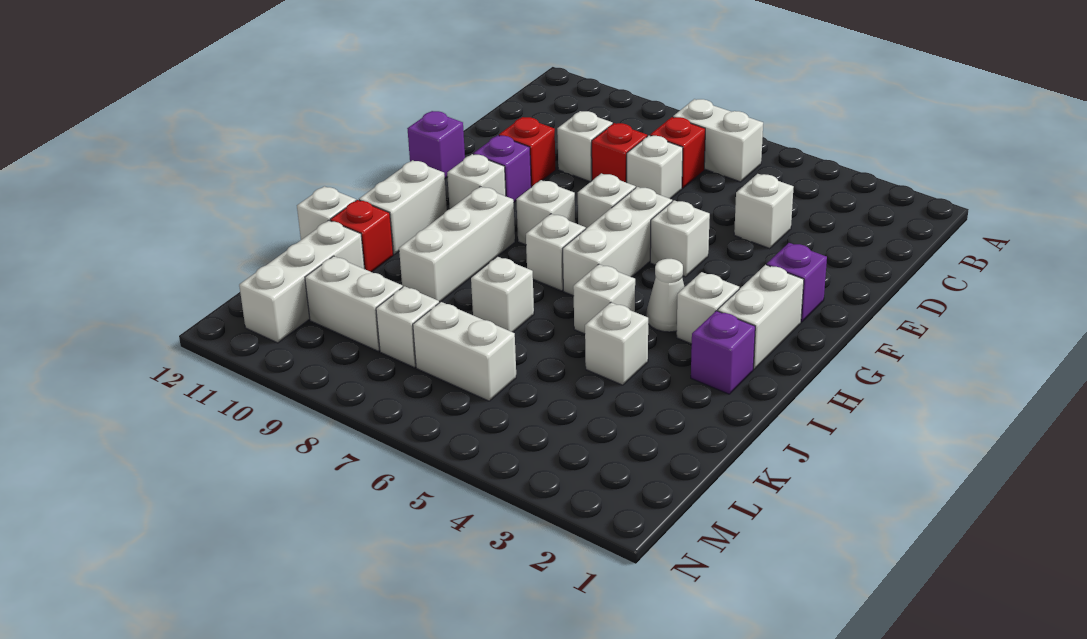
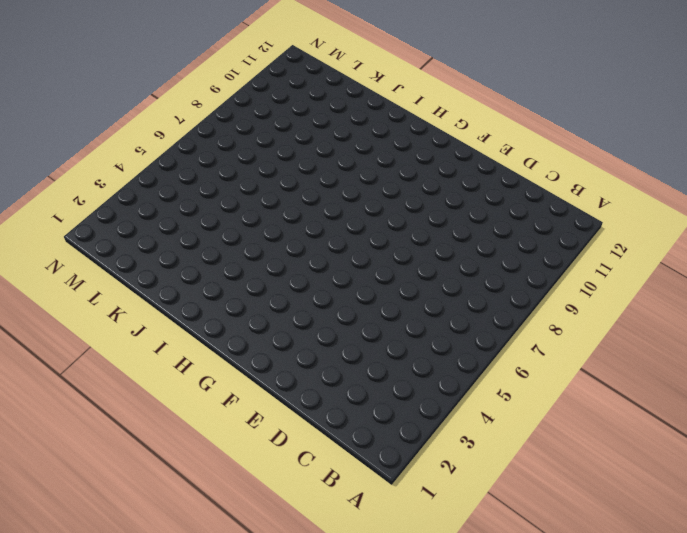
none -> white brick B6:B7 level 1
none -> red brick C7 level 1
none -> white brick D4 level 1
none -> white brick D7 level 1

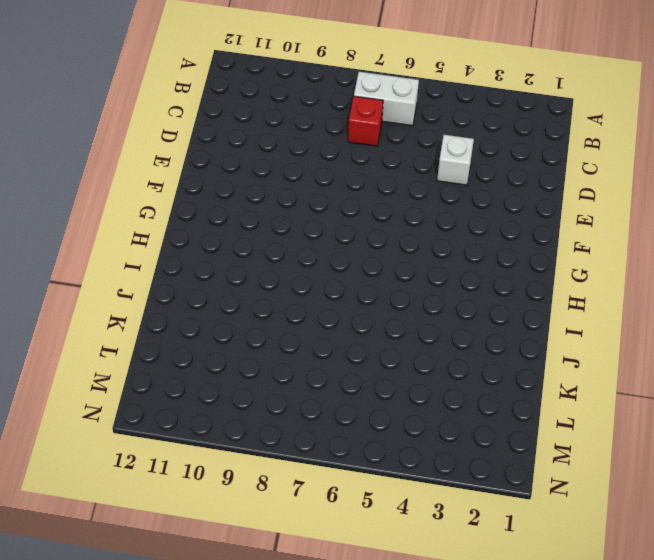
none -> white brick D7 level 1
none -> red brick D8 level 1
none -> white brick D9 level 1
none -> red brick E10 level 1

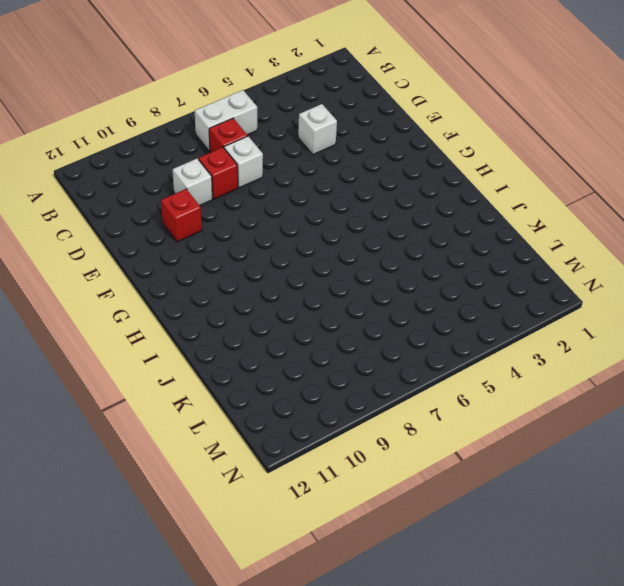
none -> purple brick F2 level 1
none -> white brick F5 level 1
none -> white brick F6:H6 level 1
none -> white brick F7 level 1

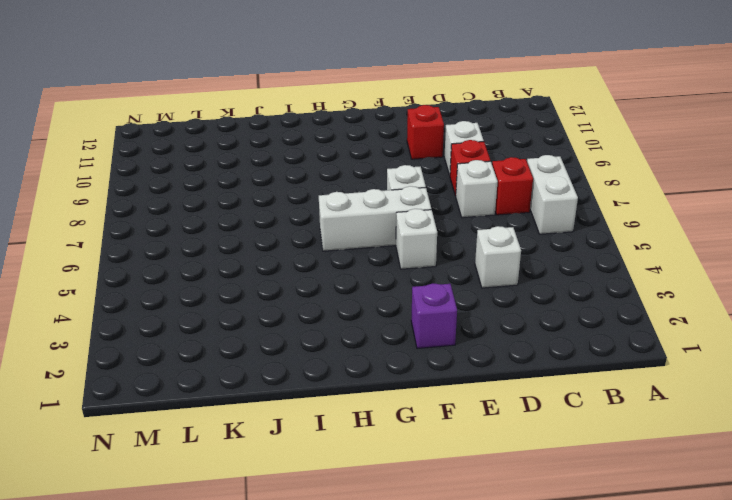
none -> purple brick F10 level 1
none -> purple brick F12 level 1
none -> white brick G2:H2 level 1
none -> white brick G8 level 1

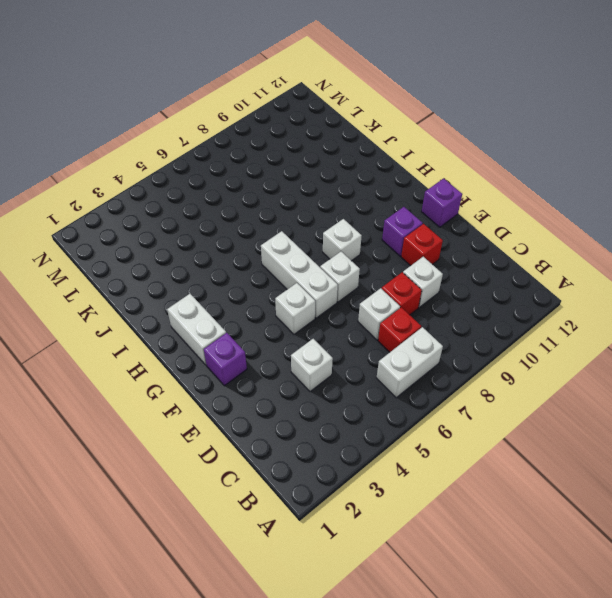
none -> white brick G10 level 1
none -> white brick H3 level 1
none -> white cone H4 level 1
none -> white brick H7 level 1

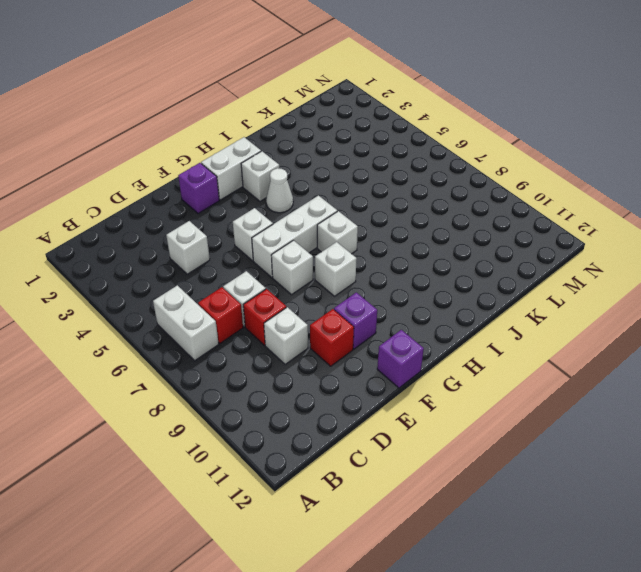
none -> white brick G10 level 1
none -> white brick H9:J9 level 1
none -> white brick H11:I11 level 1
none -> purple brick I2 level 1

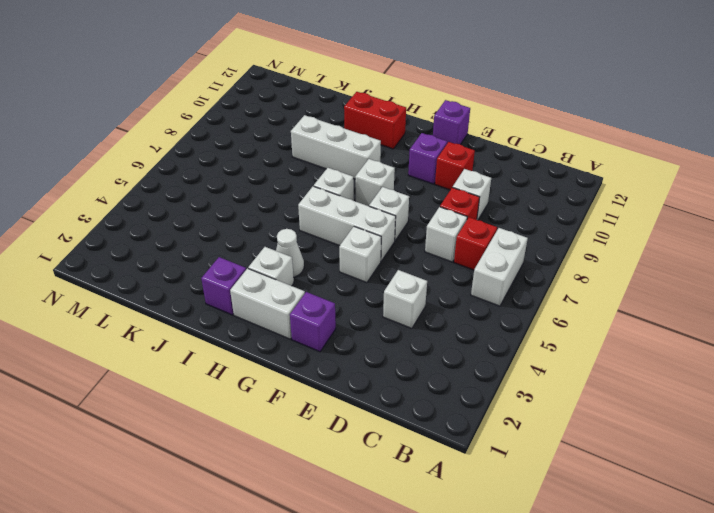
red brick H11:I11 level 1 -> white brick H11:I11 level 1
none -> white brick G10 level 1
none -> white brick I5 level 1
none -> white brick J4 level 1
none -> white brick J7 level 1

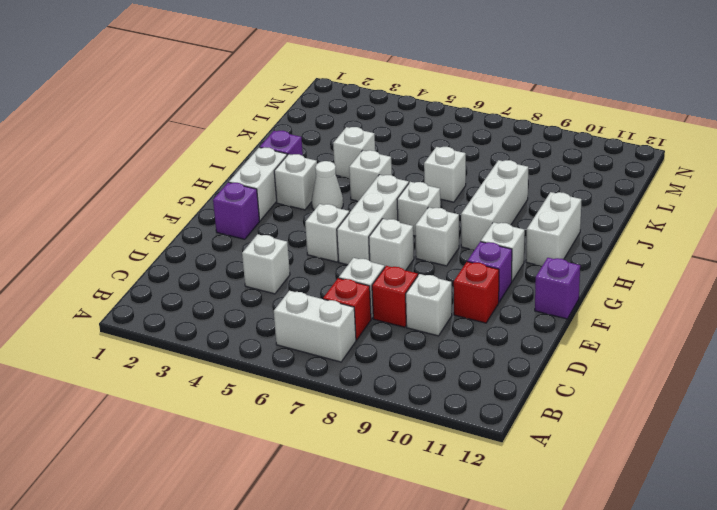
none -> red brick J11 level 1
none -> white brick J12 level 1
none -> white brick K11:M11 level 1
none -> white brick L6:L7 level 1

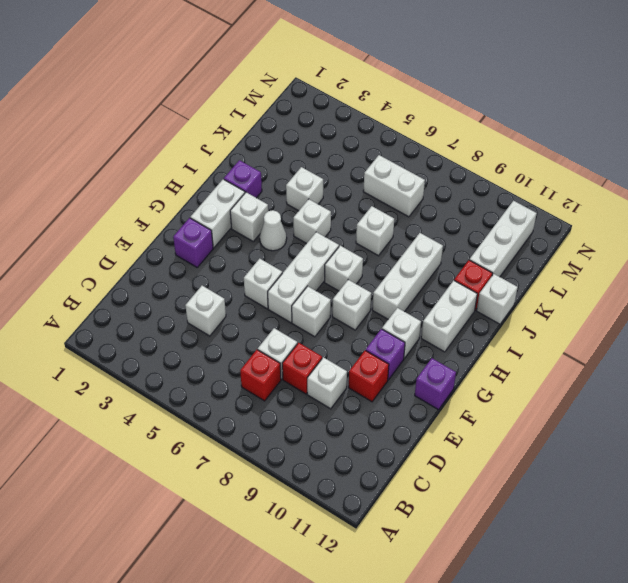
none -> white brick B6:B7 level 1
none -> white brick L8 level 1
none -> white brick L9:L10 level 1

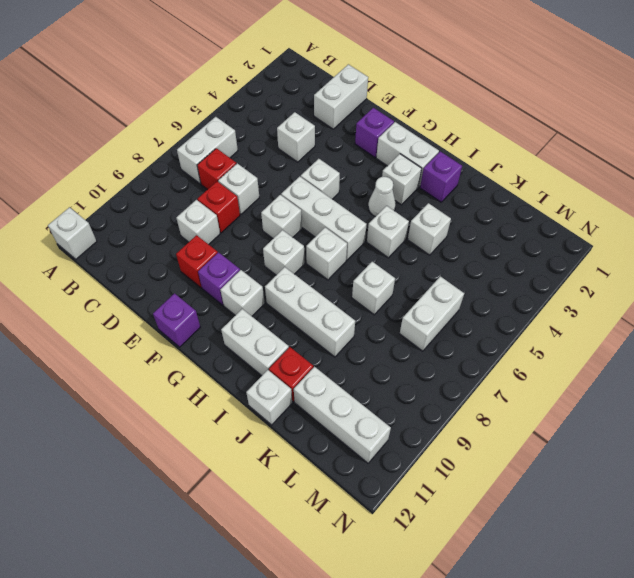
white brick A12 level 1 -> white brick L8 level 1
white brick D1:D2 level 1 -> white brick L9:L10 level 1

